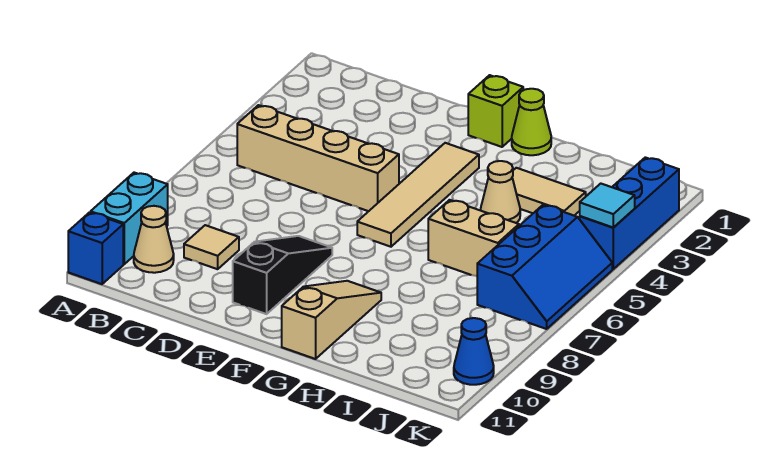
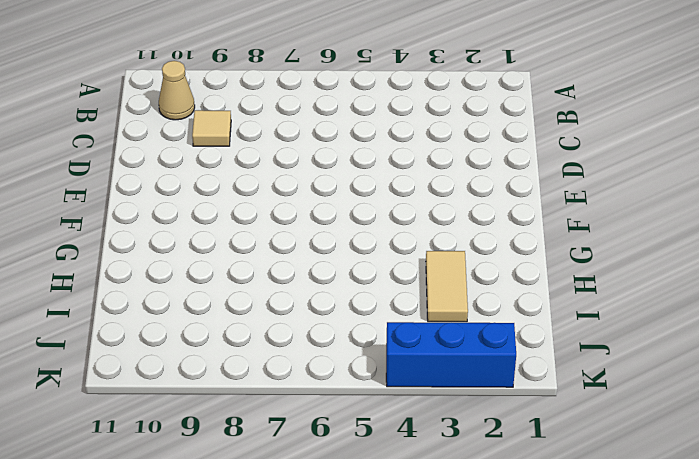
none -> cyan brick A9:A10 level 1
none -> blue brick A11 level 1
none -> tan brick B5:E5 level 1

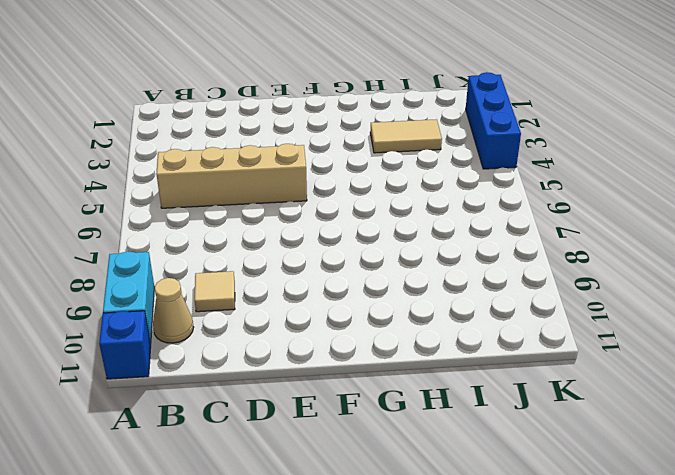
none -> black slope E8:E10 level 1 top 10
none -> lime brick F1 level 1
none -> tan tile F3:F6 level 1

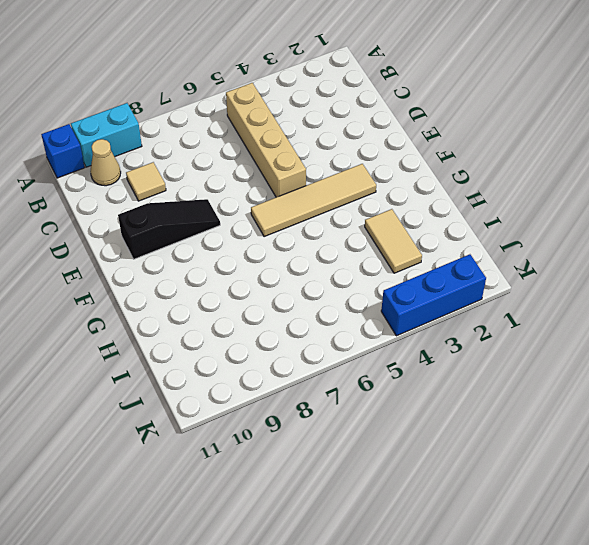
none -> lime brick F1 level 1
none -> lime cone G1 level 1
none -> tan slope G9:G11 level 1 top 11

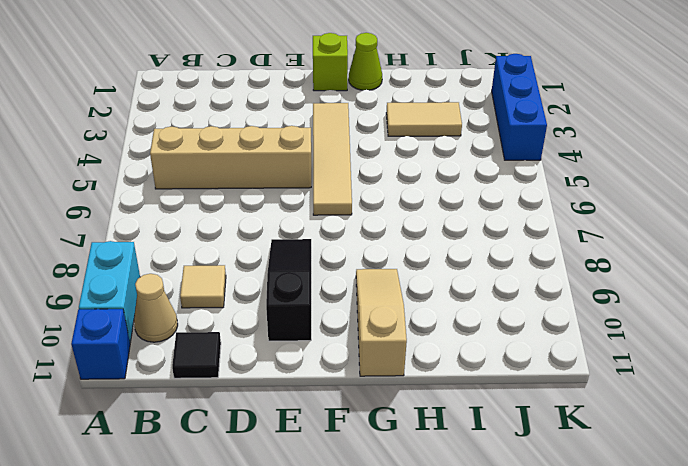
black tile C11 level 1 -> none
none -> tan cone H4 level 1
none -> tan brick H6:I6 level 1
none -> blue slope J5:K7 level 1 top J

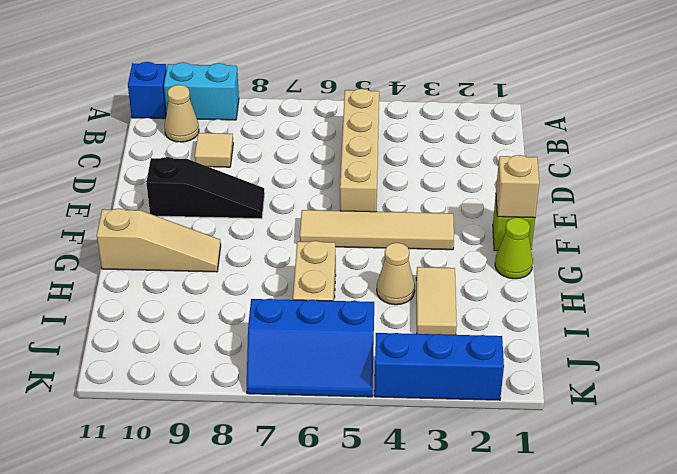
tan brick F1 level 2 -> none
none -> blue cone K10 level 1
none -> cyan tile K4 level 2

